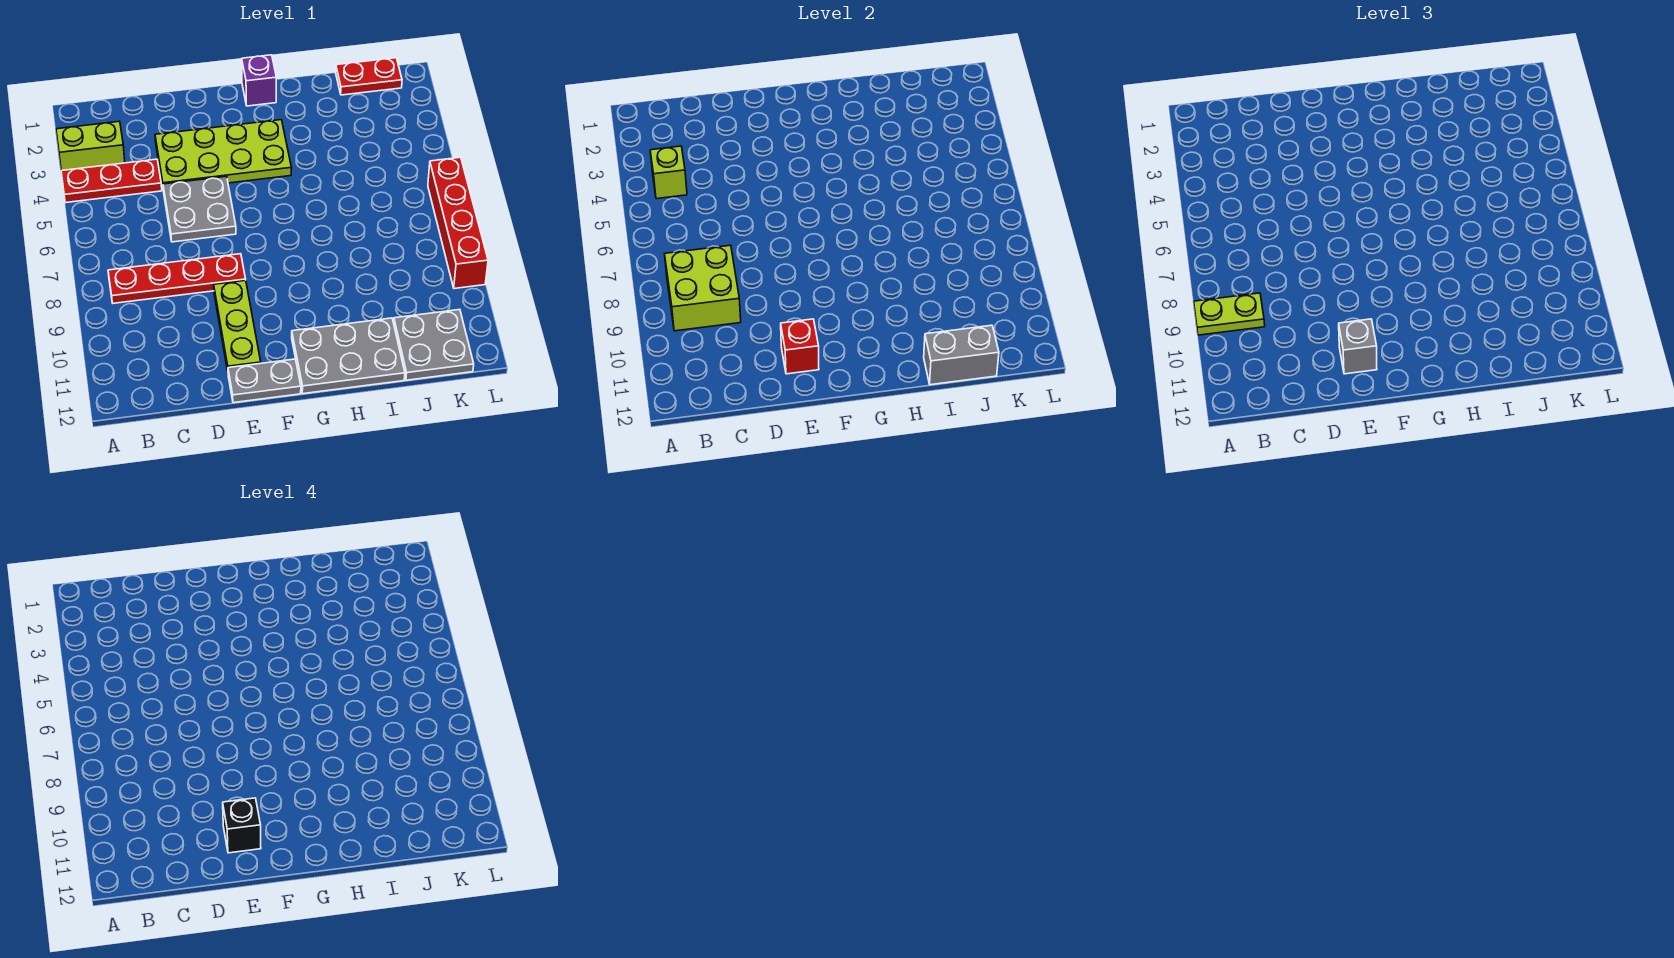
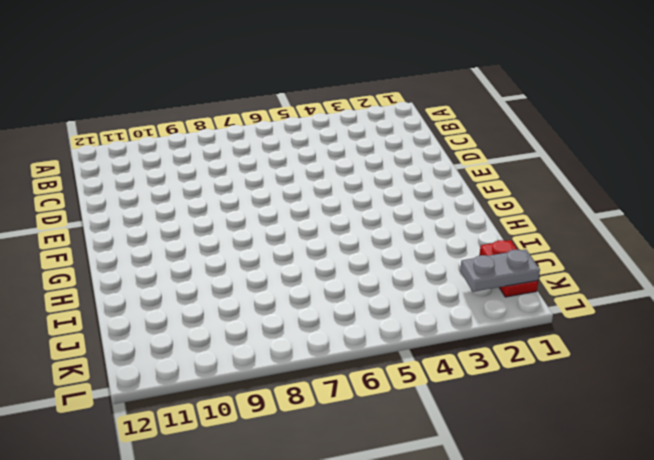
grey plate K1:K2 level 2 -> grey plate E12:F12 level 1
none -> lime brick A3:B3 level 1
none -> red plate A4:C4 level 1
none -> red plate B8:E8 level 1

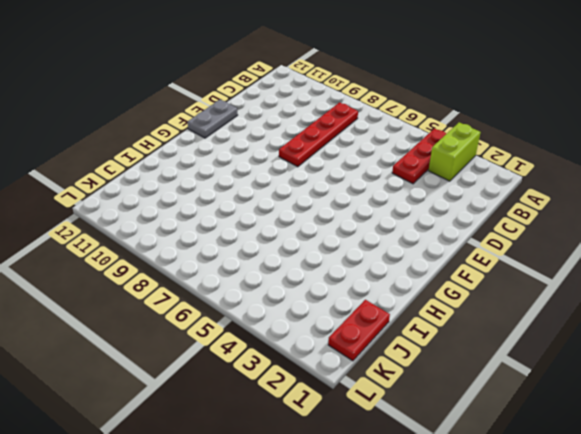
none -> lime plate D3:G4 level 1
none -> grey plate D5:E6 level 1
none -> lime plate E9:E11 level 1

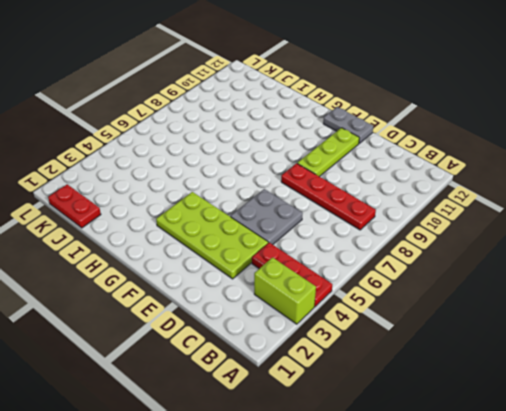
none -> purple brick G1 level 1
none -> grey plate G11:I12 level 1
none -> grey plate J11:K12 level 1

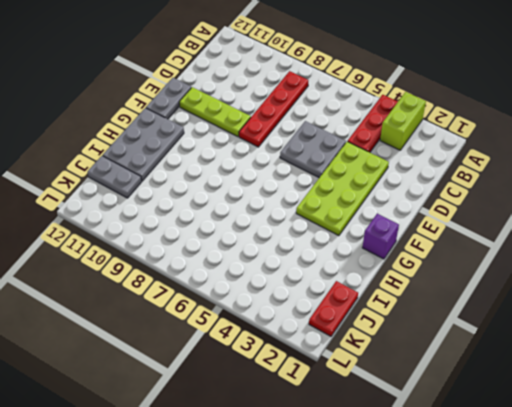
grey plate J11:J12 level 1 -> grey plate J11:K12 level 1
none -> red brick L6:L9 level 1
none -> lime brick B4 level 2
none -> lime brick B8:C9 level 2

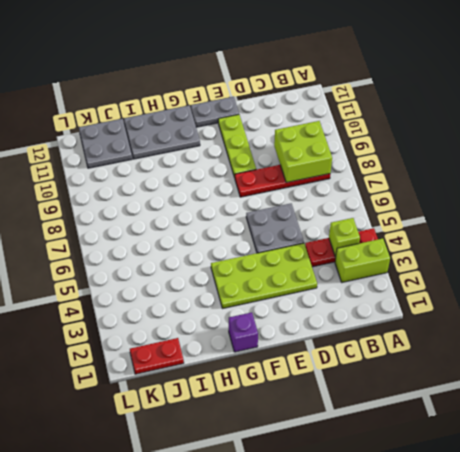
none -> red brick L6:L9 level 1
none -> red brick E11 level 2
none -> grey brick I12:J12 level 2

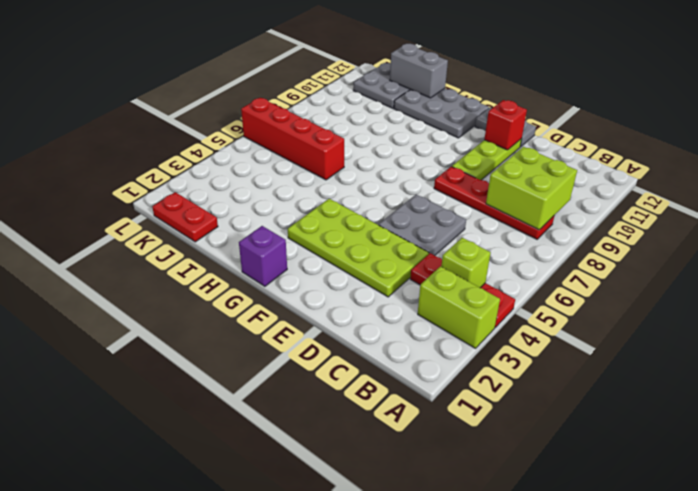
red brick I6:L6 level 1 -> red brick L6:L9 level 1
none -> lime plate A9:B9 level 3
none -> grey brick E11 level 3
none -> black brick E11 level 4

